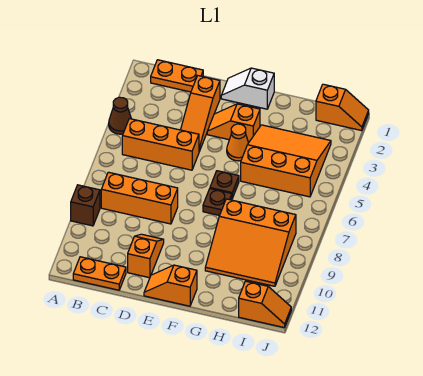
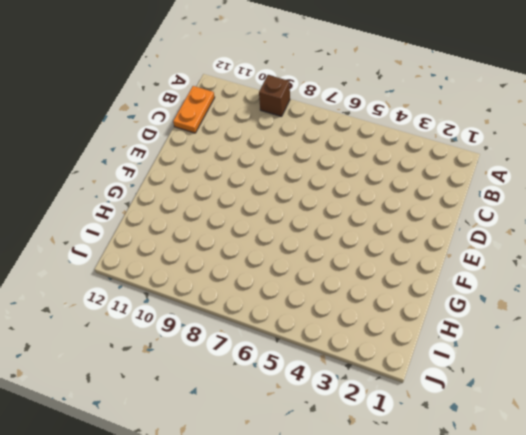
none -> brown cone A4 level 1
none -> orange plate B1:C1 level 1
none -> orange brick B5:D5 level 1

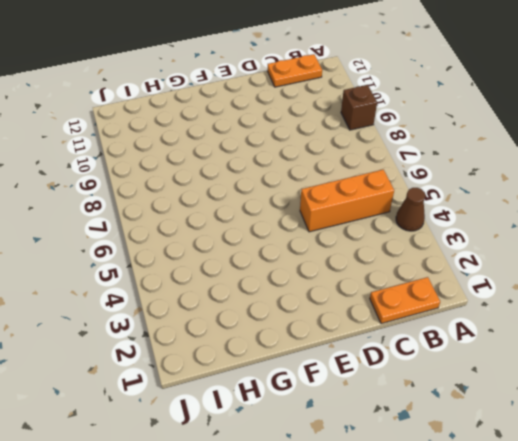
none -> orange brick B8:D8 level 1
none -> orange slope D2:D4 level 1 top 2
none -> orange slope D10:D11 level 1 top 11

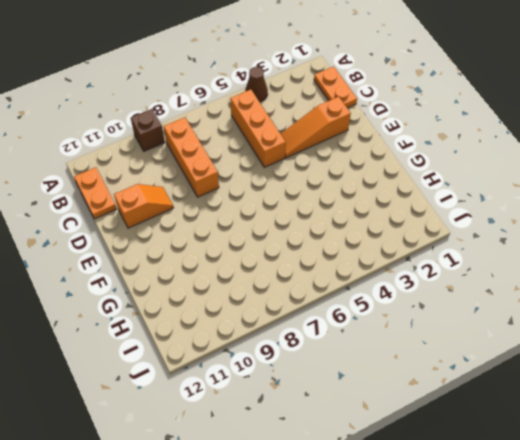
none -> white slope E1:F1 level 1 top F
none -> orange slope E3:F3 level 1 top F
none -> orange slope E12:F12 level 1 top F

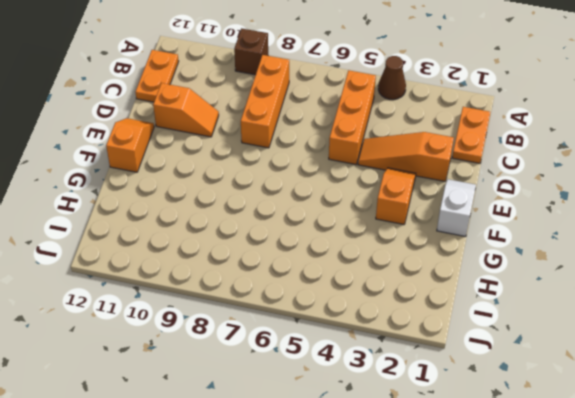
none -> orange cone F4 level 1
none -> brown plate F6 level 1
none -> brown plate F7 level 1

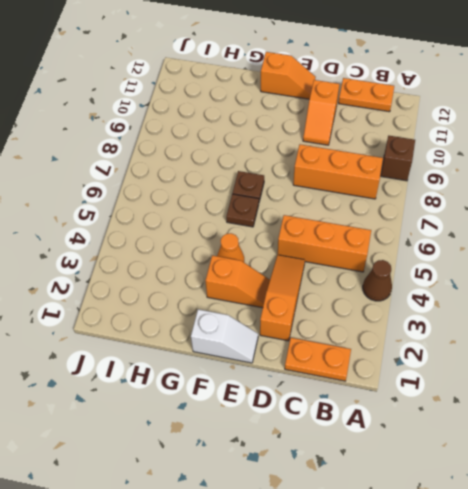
none -> orange slope G3:I5 level 1 top 5
none -> orange slope G8:I10 level 1 top 8
none -> orange slope I1:J1 level 1 top I

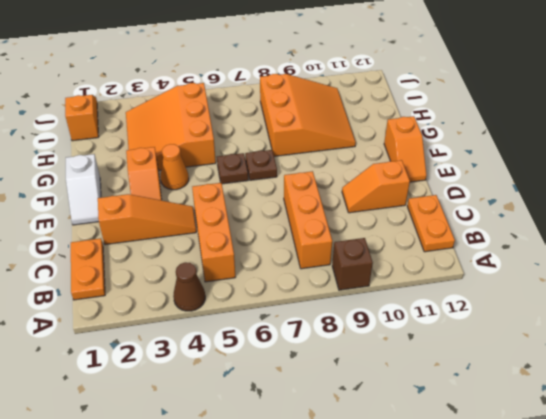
none -> orange slope I12:J12 level 1 top I

